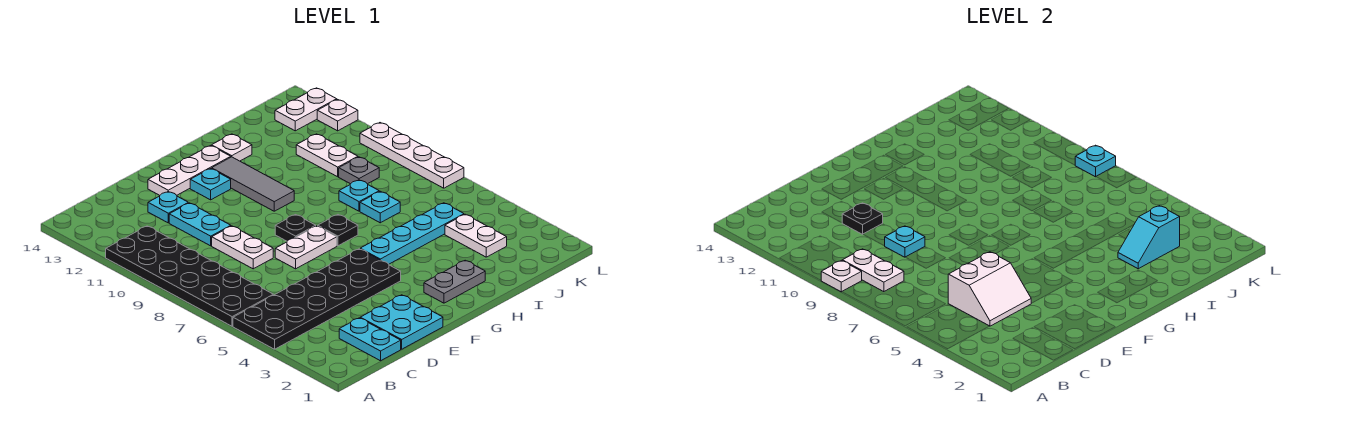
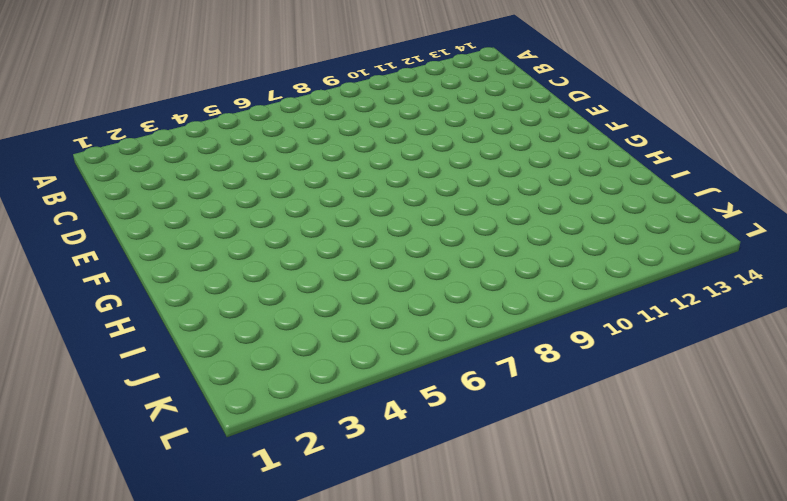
none -> black plate A4:F5 level 1
none -> black plate A6:B11 level 1
none -> cyan plate C1:C2 level 1
none -> cyan plate D1:E2 level 1

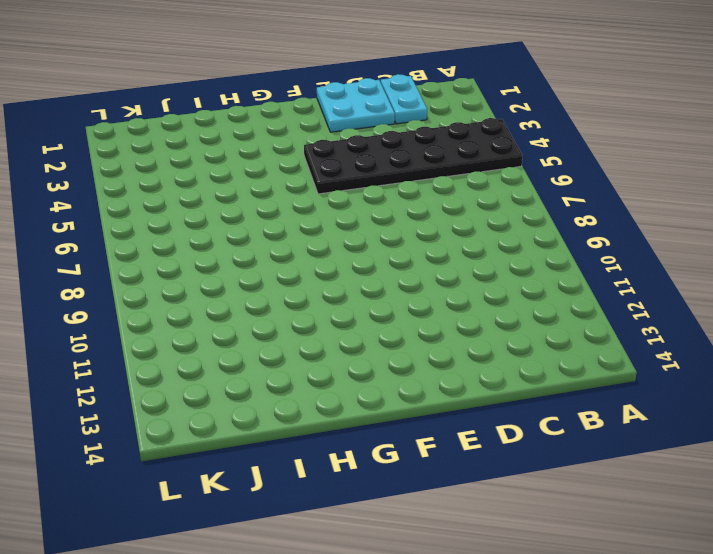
none -> black plate A6:B11 level 1
none -> white plate D8:D9 level 1
none -> cyan plate D10:D11 level 1
none -> cyan plate D12 level 1

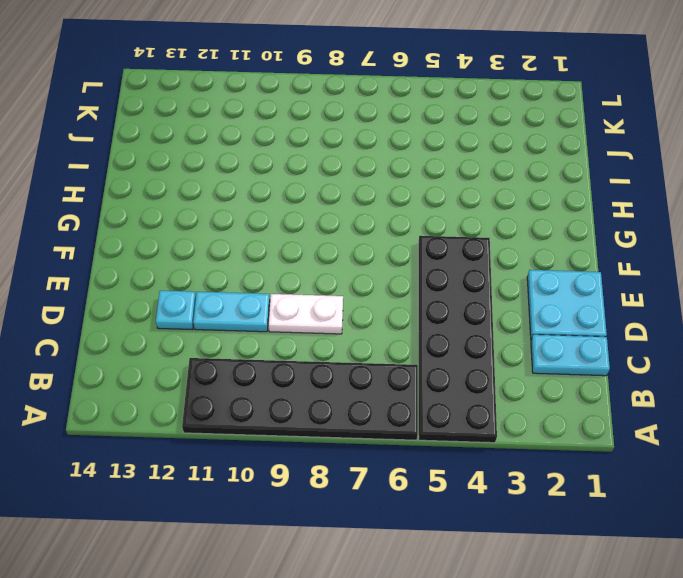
none -> white plate E7:F7 level 1
none -> white plate E13:G13 level 1
none -> black plate F8 level 1
none -> cyan plate F12 level 1

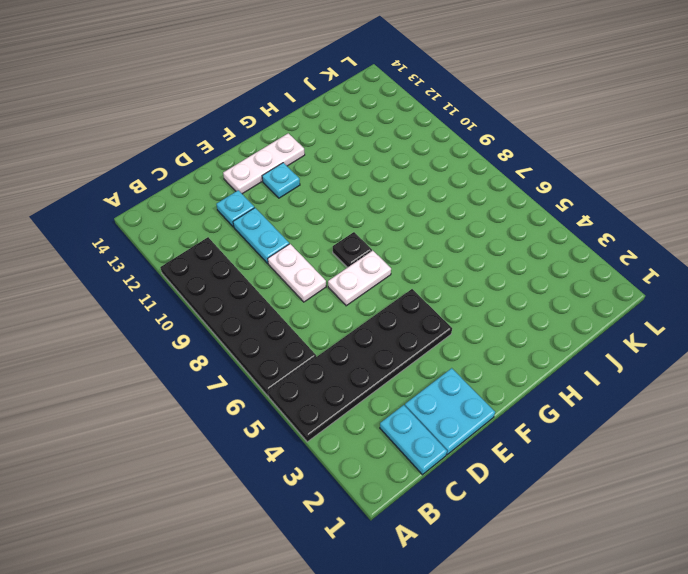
none -> grey plate G2:H2 level 1
none -> cyan plate G5:J5 level 1
none -> black plate G7 level 1
none -> grey tile G10:G12 level 1

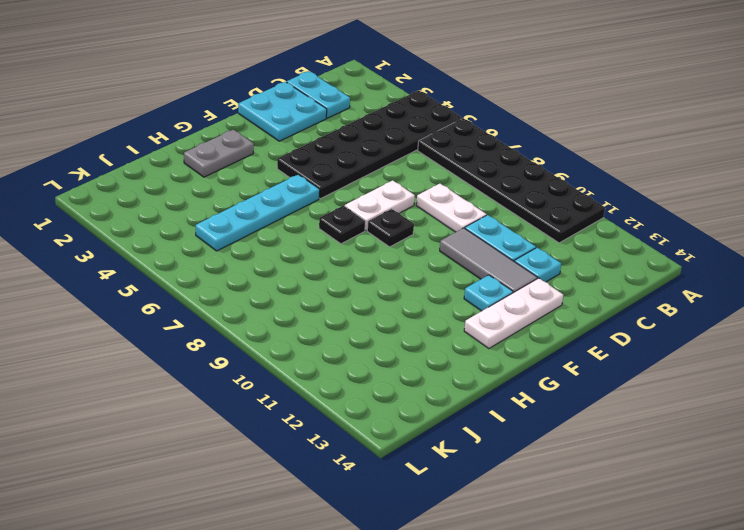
grey tile E10:E12 level 1 -> grey tile G10:G12 level 1
none -> white plate H13 level 1
none -> cyan plate I7 level 1
none -> cyan plate I8 level 1
none -> white plate J3:J4 level 1

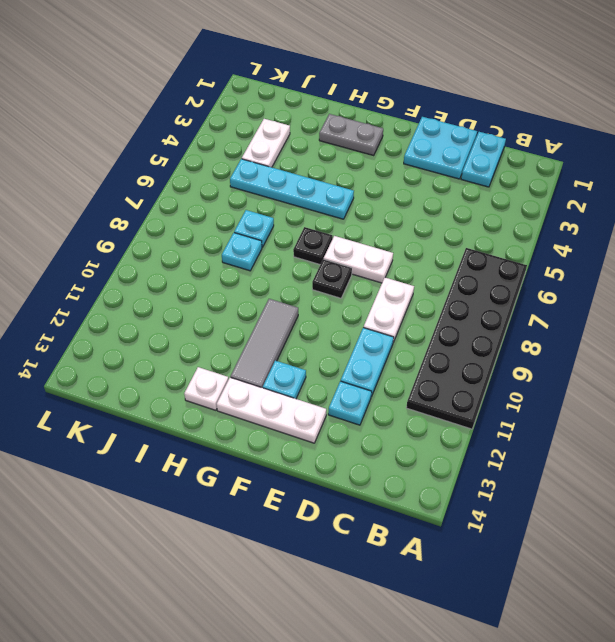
none -> black plate A4:F5 level 1
none -> grey plate J9 level 1
none -> white plate J10:J11 level 1
none -> white plate K13:L13 level 1

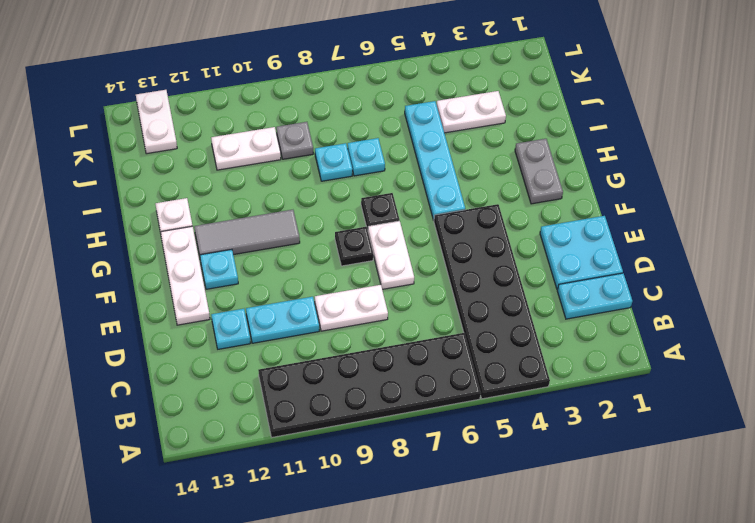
none -> white plate L7:L10 level 1
none -> white plate L12 level 1
none -> white plate A9 level 2
none -> white plate B8:B9 level 2

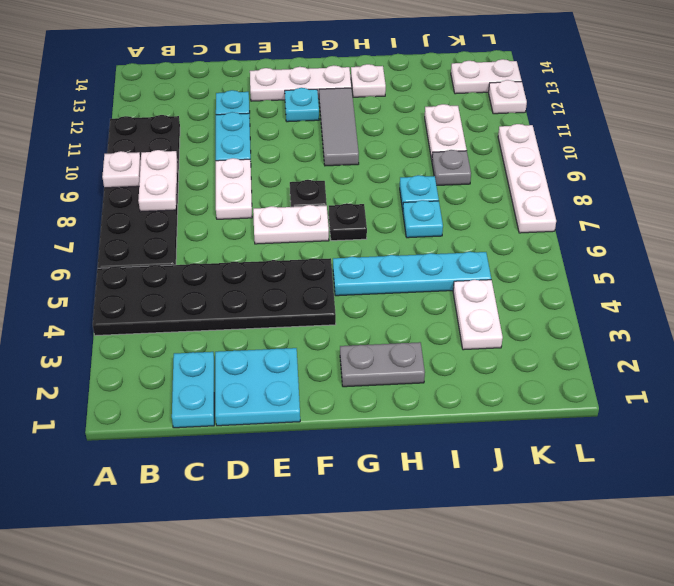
none -> white slope C4:D5 level 2 top 5
none -> cyan plate D9 level 2
none -> black plate D11 level 2
none -> cyan slope I3:J3 level 2 top J

